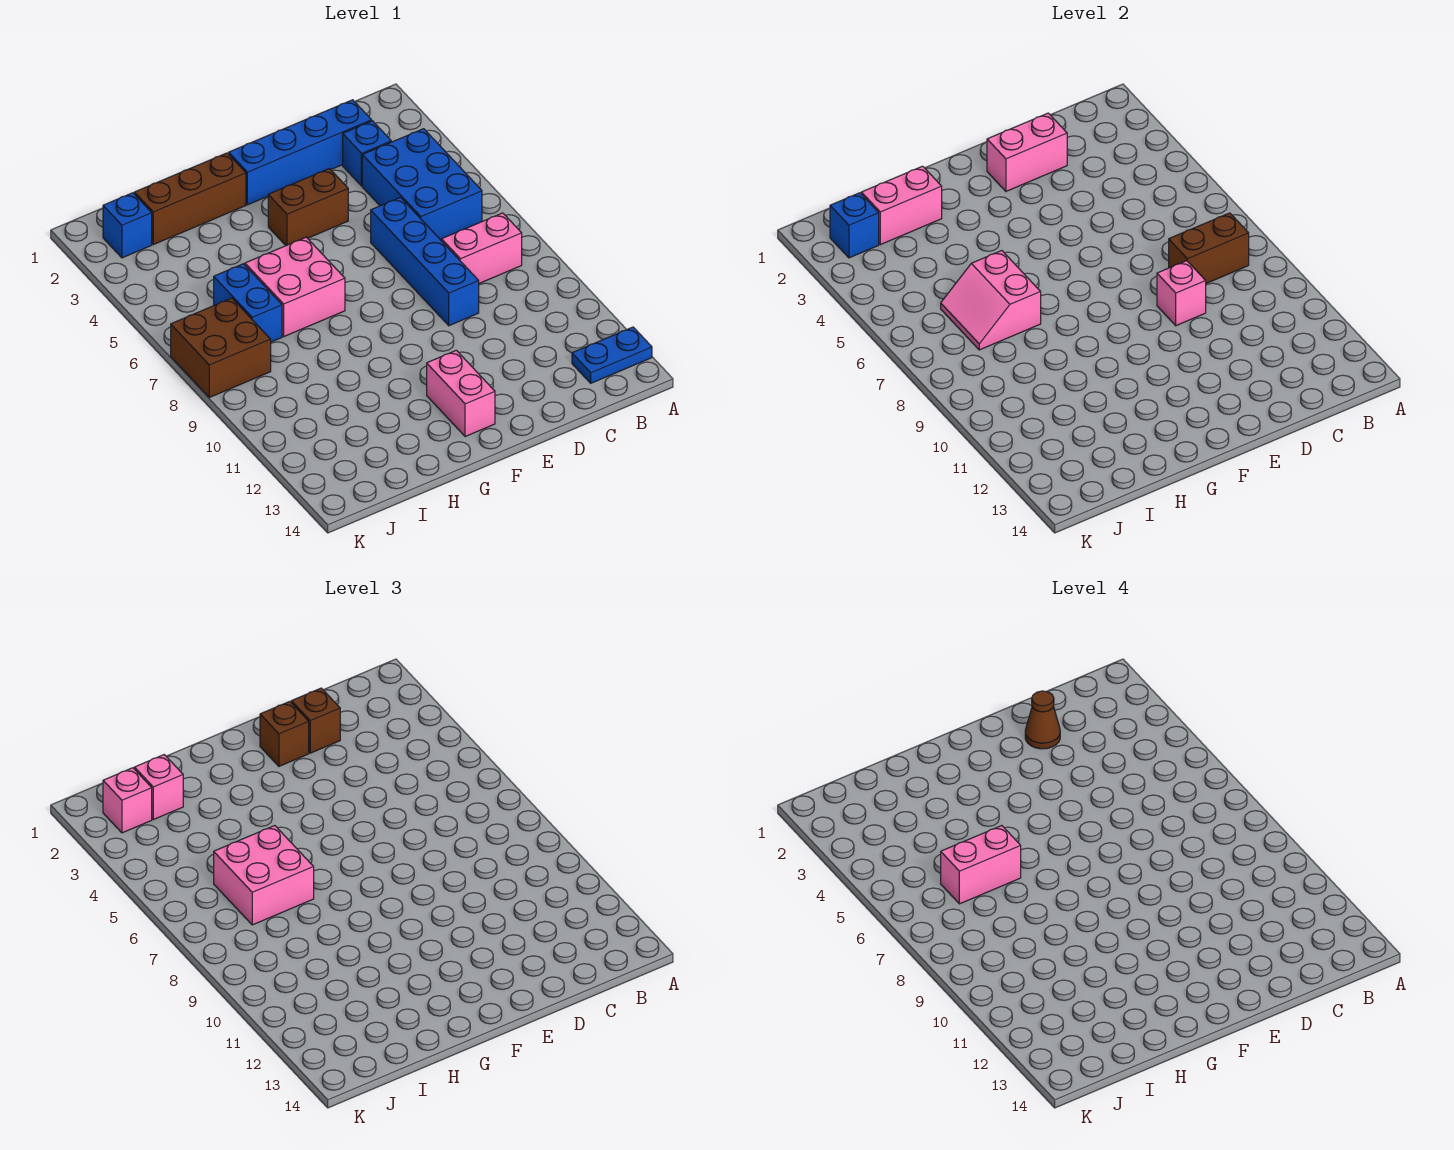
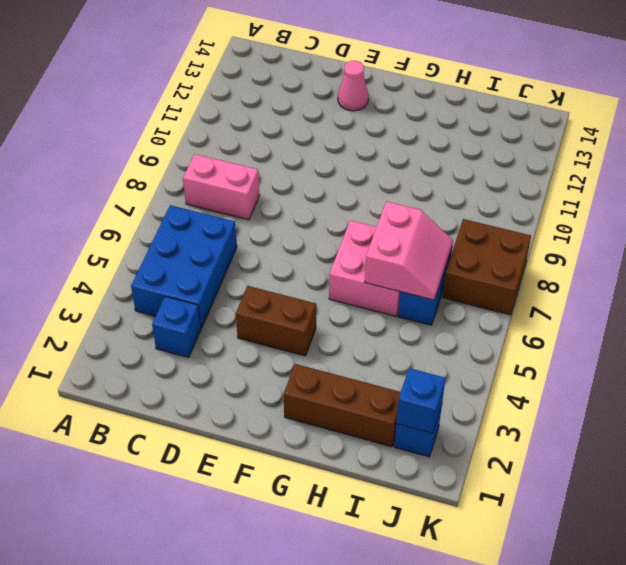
pink cone E13 level 1 -> none
none -> blue plate A13:B13 level 1
none -> blue brick C2:F2 level 1
none -> blue brick D6:D9 level 1

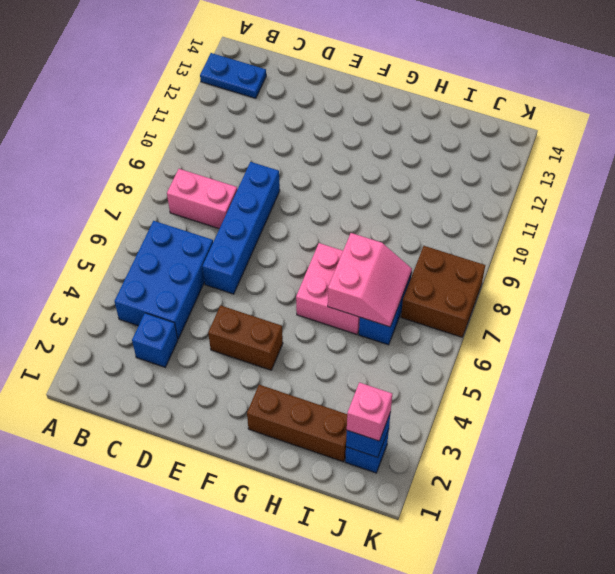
none -> blue brick C2:F2 level 1
none -> pink brick F12:F13 level 1
none -> brown brick B8:C8 level 2

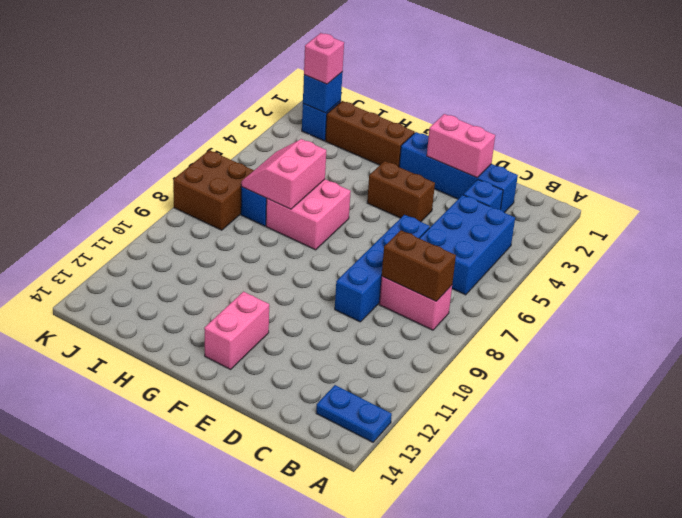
none -> pink brick D9 level 2
none -> pink brick H2:I2 level 2
none -> brown brick D2 level 3

